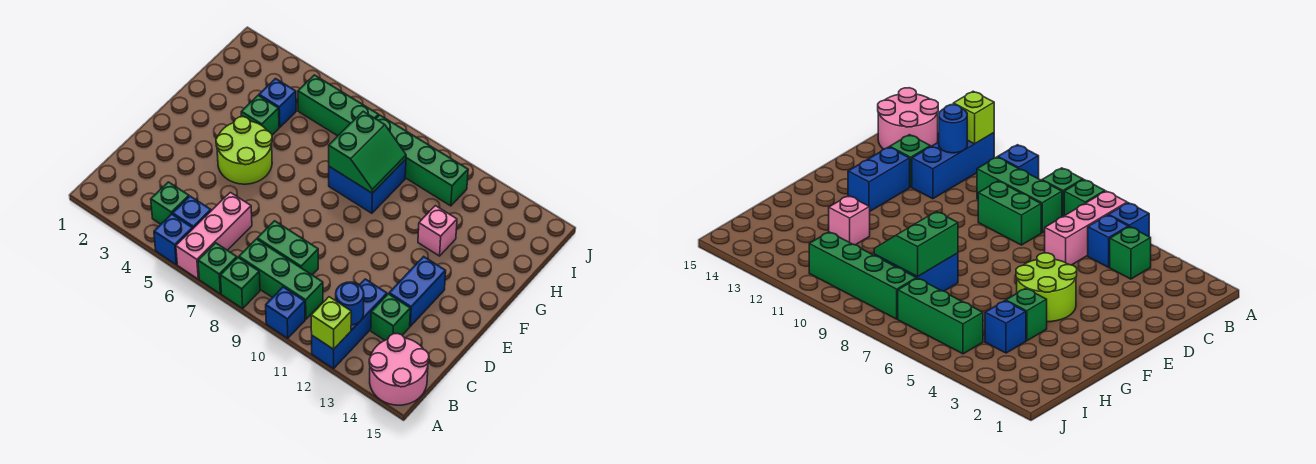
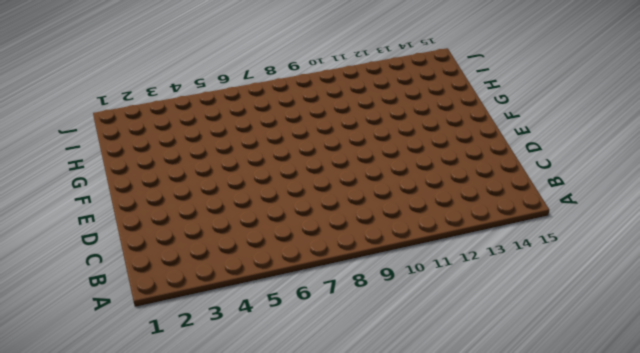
none -> blue brick A5 level 1
none -> pink brick A6:C6 level 1
none -> green brick A7 level 1

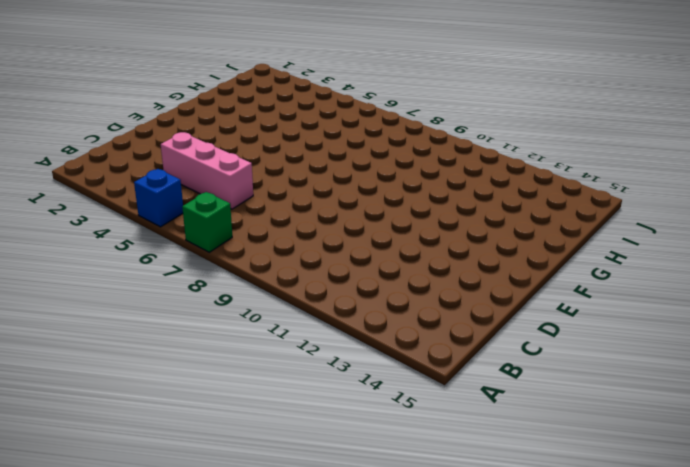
pink brick C4:C6 level 1 -> pink brick A6:C6 level 1
none -> green brick A8 level 1
none -> blue brick A10 level 1
none -> blue brick A12:C12 level 1

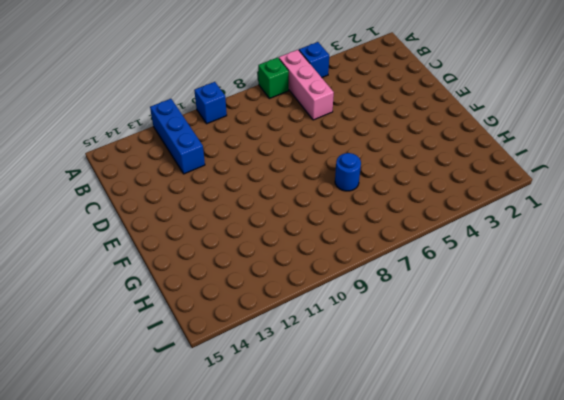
blue round brick G7 level 1 -> blue round brick B12 level 2
none -> green brick A8 level 1
none -> pink round brick A14:B15 level 1
none -> green brick B4 level 1

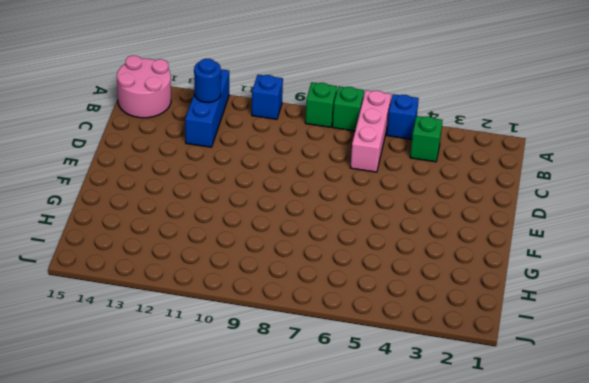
none -> blue brick B5 level 1
none -> green brick B8:B10 level 1
none -> green brick C8:C9 level 1

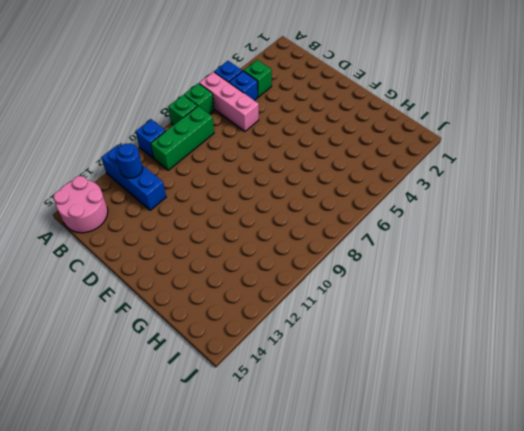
none -> green brick C8:C9 level 1
none -> green brick C13 level 1
none -> blue brick D13:E13 level 1

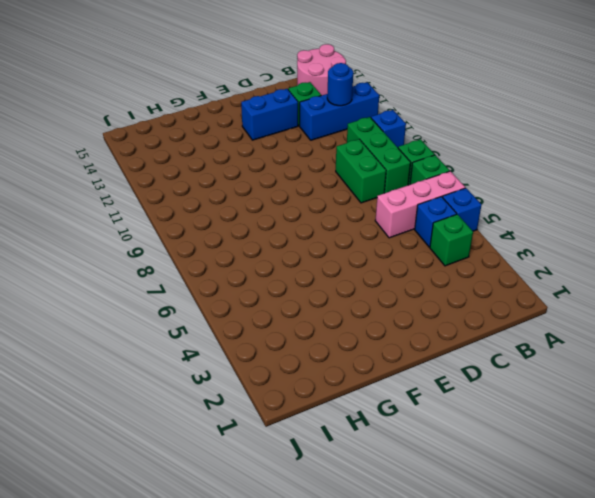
none -> lime round brick E4:F5 level 1
none -> green brick G4 level 1
none -> blue brick G8:H9 level 1

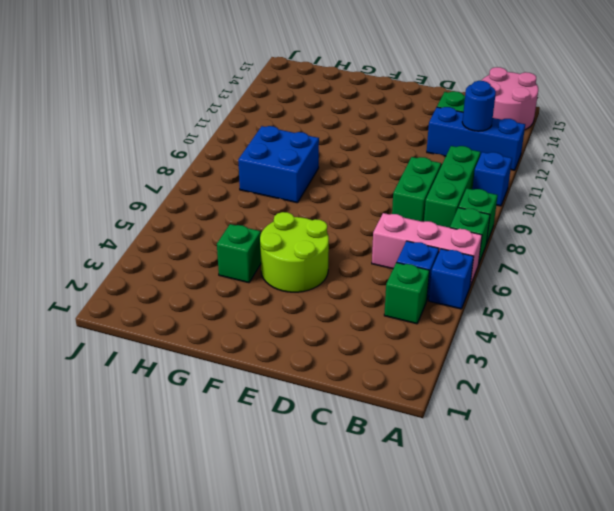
none -> blue brick D13:E13 level 1
none -> pink brick G12 level 1
none -> blue brick H4 level 1

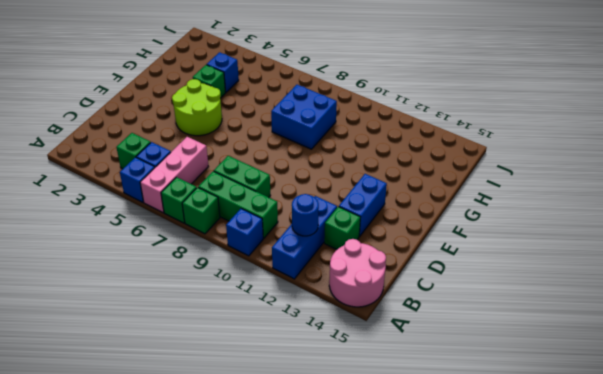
none -> pink brick G12 level 1
none -> green brick I5:I7 level 1
none -> green brick I8:I11 level 1

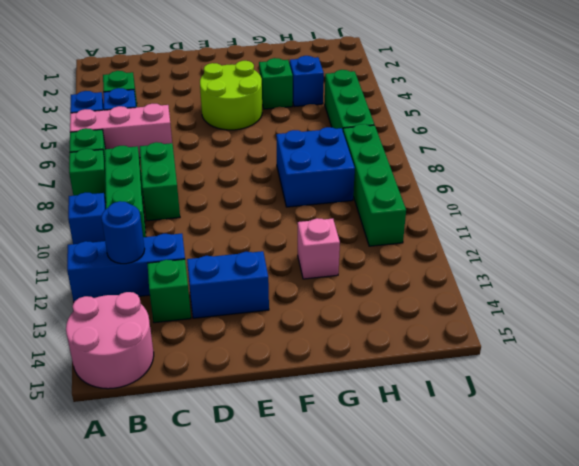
none -> lime brick A12 level 2
none -> green slope G8:H9 level 2 top 8

